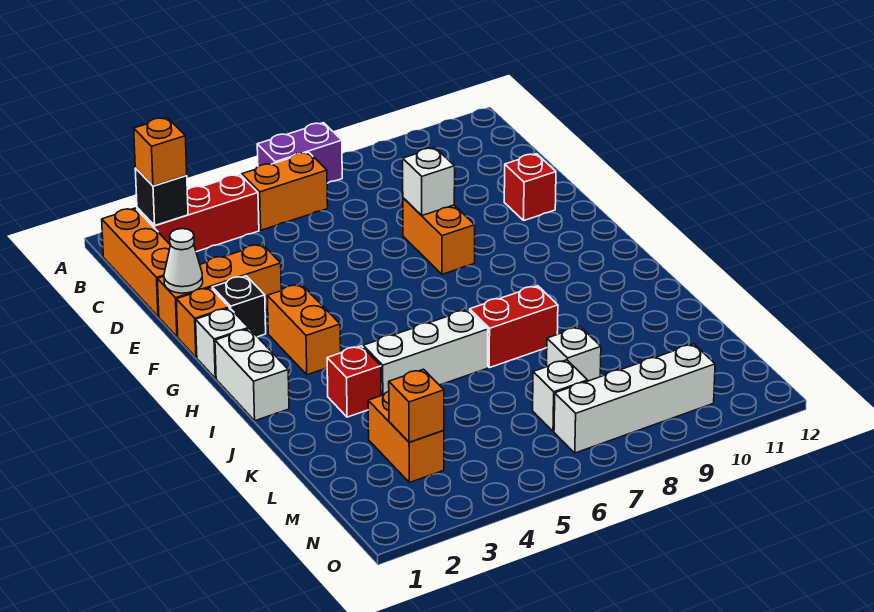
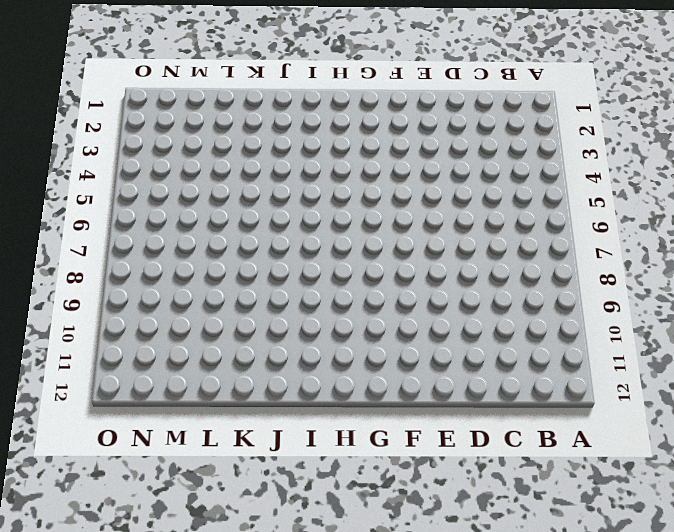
none -> purple brick A6:A7 level 1
none -> orange brick B1:D1 level 1
none -> red brick B2:B4 level 1

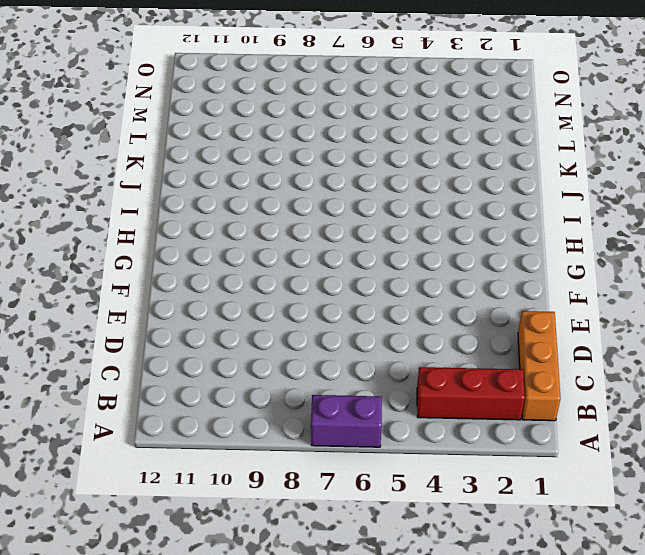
none -> orange brick B5:B6 level 1
none -> orange brick E1:E3 level 1
none -> orange brick E8:F8 level 1

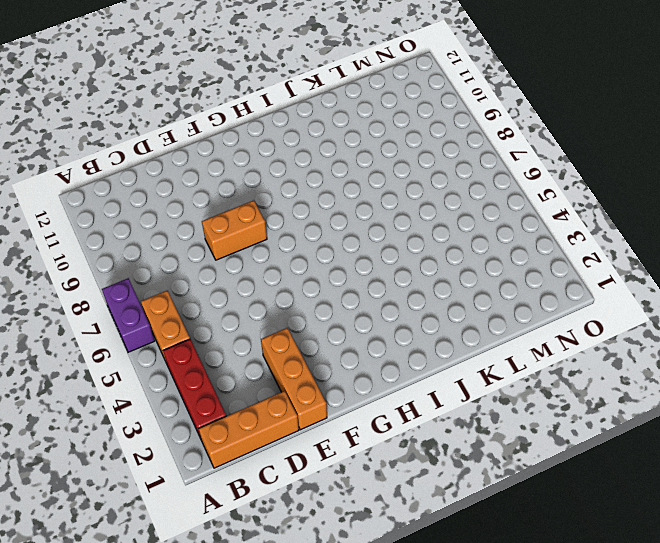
none -> red brick E11 level 1
none -> orange brick F1 level 1
none -> black brick F2 level 1

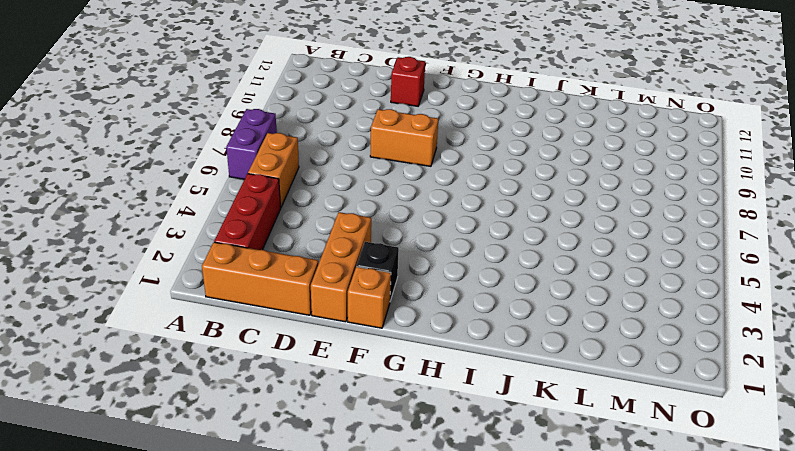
none -> white brick G1 level 1
none -> orange brick G3:H3 level 1
none -> white brick H1:I1 level 1

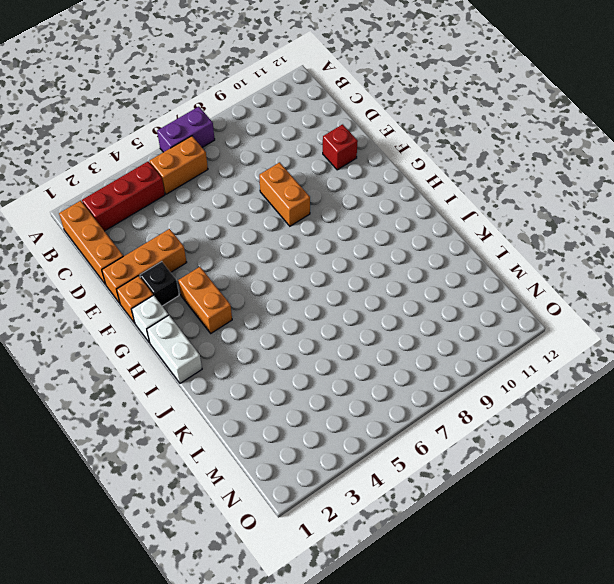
none -> red brick J3 level 1
none -> white brick J4:J6 level 1
none -> red brick J7:J8 level 1

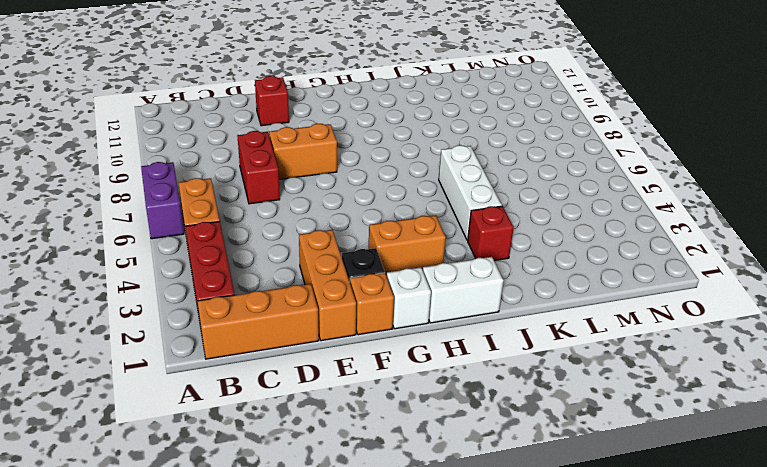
red brick D7:D8 level 1 -> red brick J7:J8 level 1
none -> orange brick L3:M3 level 1
none -> white brick L8 level 1
none -> white brick M7 level 1

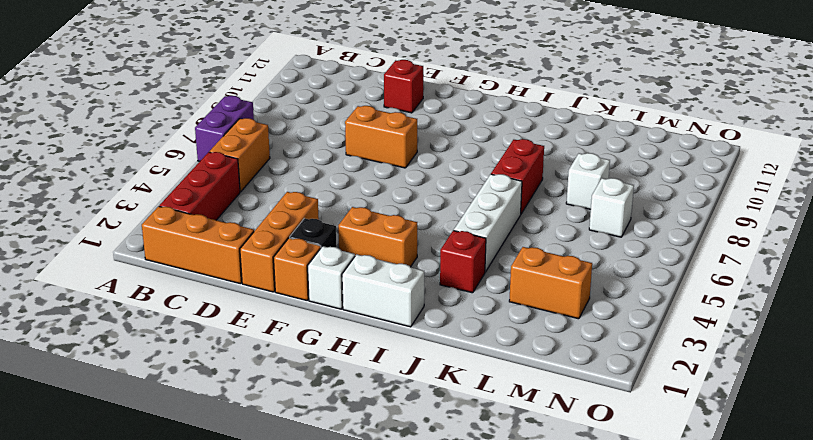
none -> white brick N7:N10 level 1
none -> black brick B2 level 2
none -> white cone E1 level 2

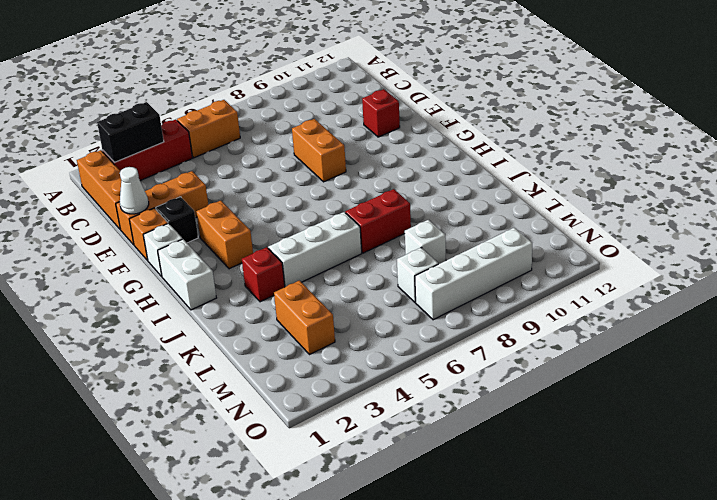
black brick B2:B3 level 2 -> black brick B2 level 2
none -> purple brick A6:A7 level 1
none -> white brick E8 level 2
none -> orange brick M3 level 2

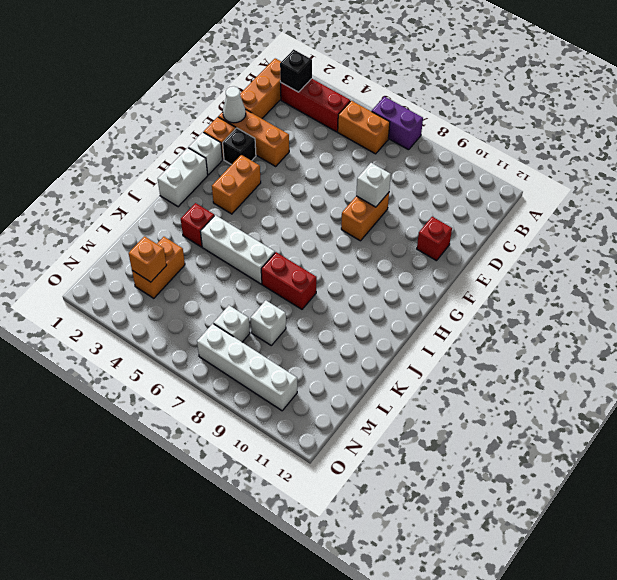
none -> orange brick B2 level 3

